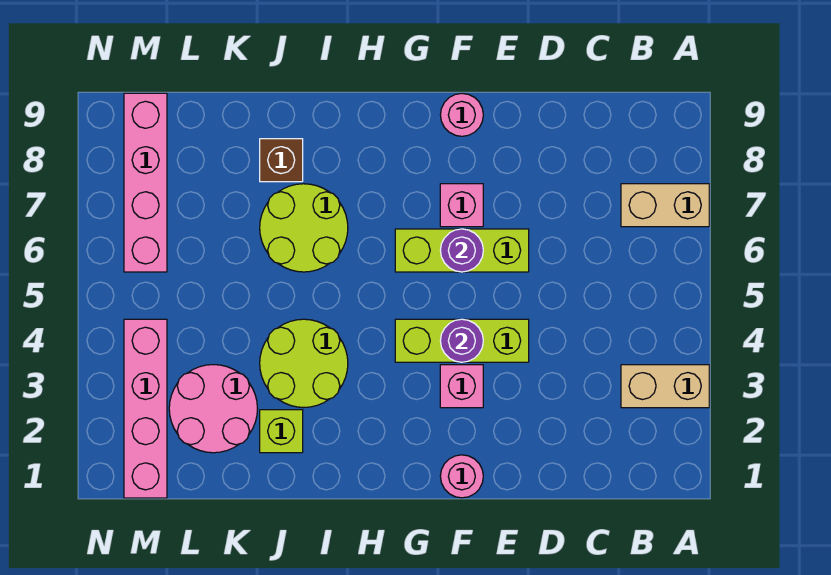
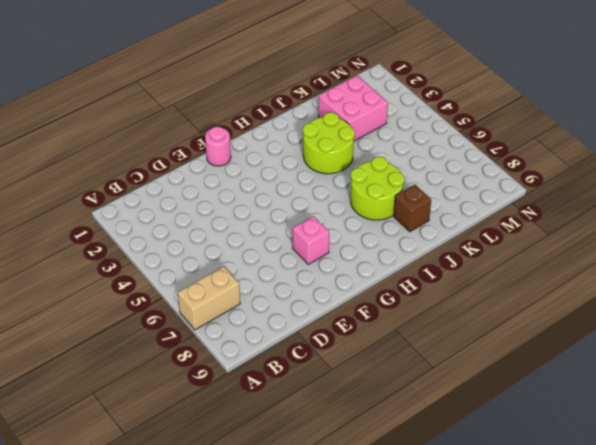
pink brick K2:L3 level 1 -> pink round brick K2:L3 level 1
none -> tan brick A3:B3 level 1
none -> lime brick E4:G4 level 1
none -> lime brick E6:G6 level 1

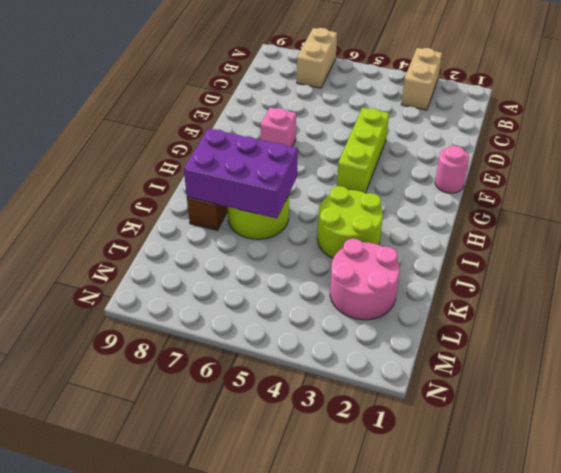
purple brick I6:J8 level 2 -> none
none -> lime brick E6:G6 level 1
none -> pink brick F3 level 1
none -> pink round brick F9 level 1

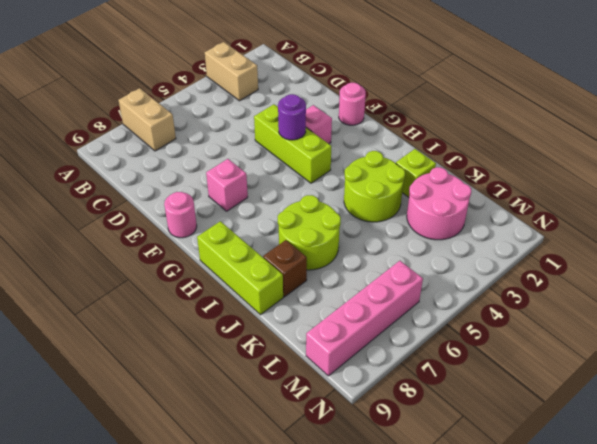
lime brick H9:J9 level 1 -> lime brick E6:G6 level 1
none -> pink brick M1:M4 level 1
none -> purple round brick F6 level 2

